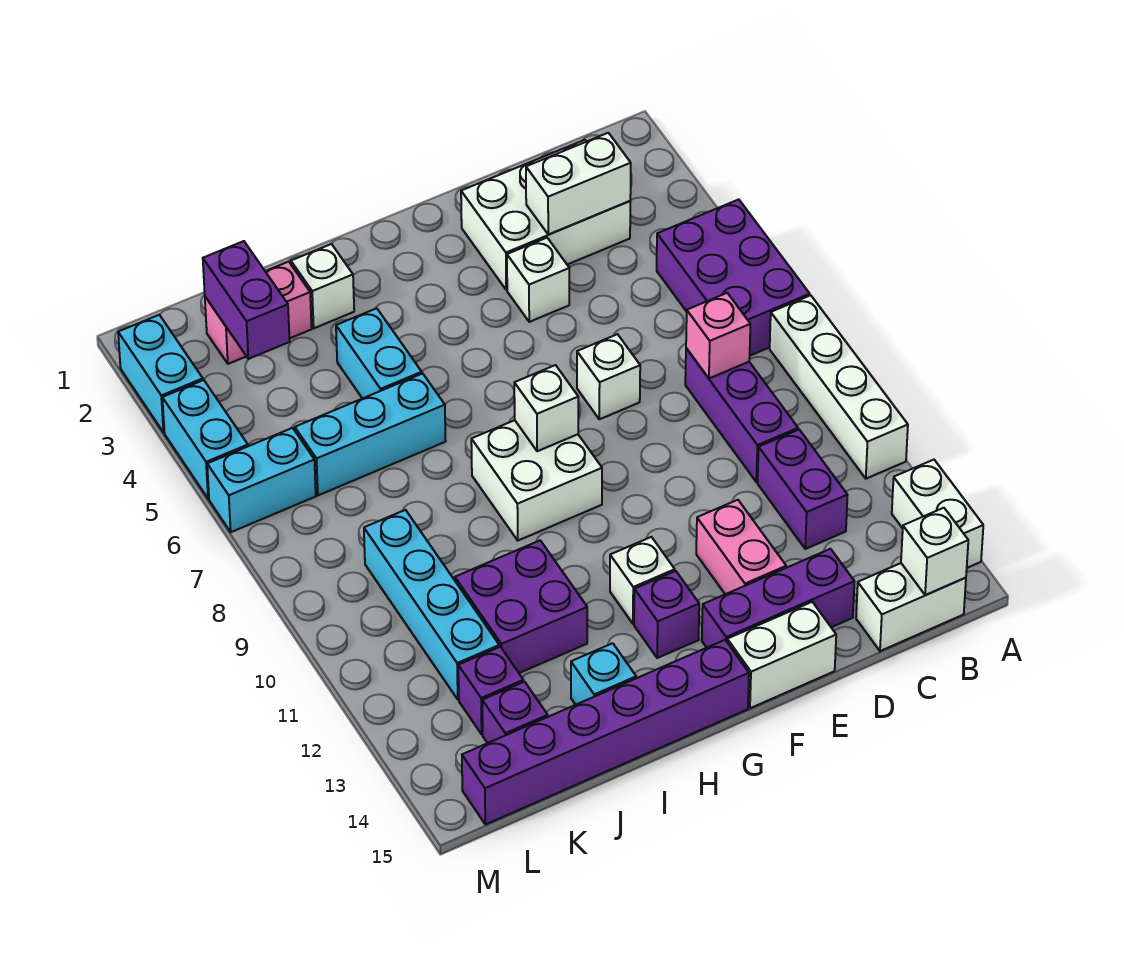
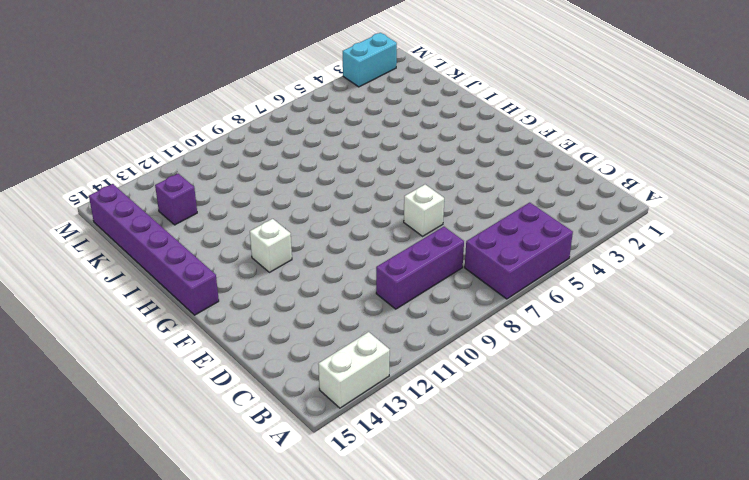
none -> white brick A8:A11 level 1
none -> white brick B15:C15 level 1
none -> white brick C2:E3 level 1
none -> purple brick C11:C12 level 1

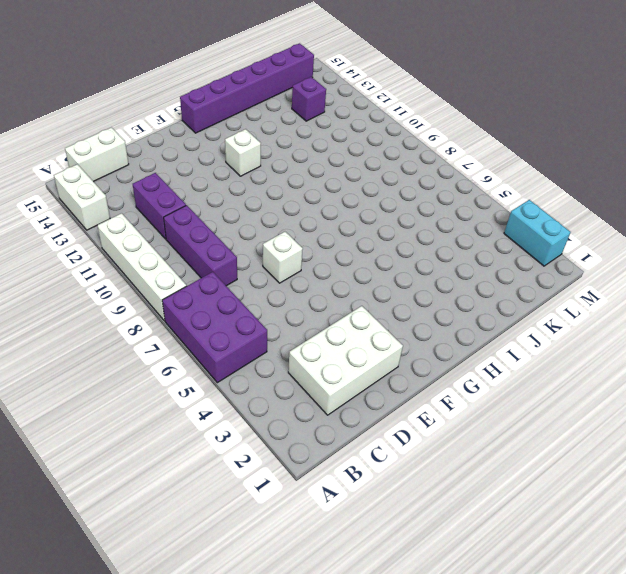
none -> purple brick D14:F14 level 1
none -> white brick E4 level 1
none -> pink brick E12:E13 level 1
none -> white brick E15:F15 level 1

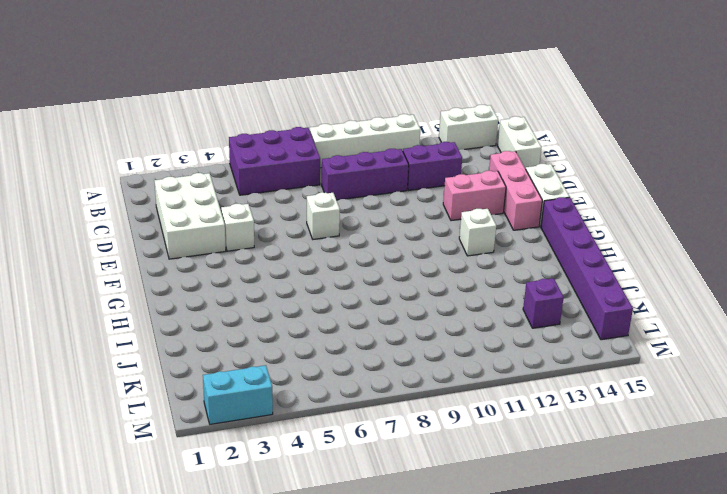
pink brick D14:F14 level 1 -> purple brick D14:F14 level 1
none -> white brick G8:H9 level 1
none -> purple brick G13 level 1
none -> white brick I2 level 1
none -> cyan brick I4:I5 level 1

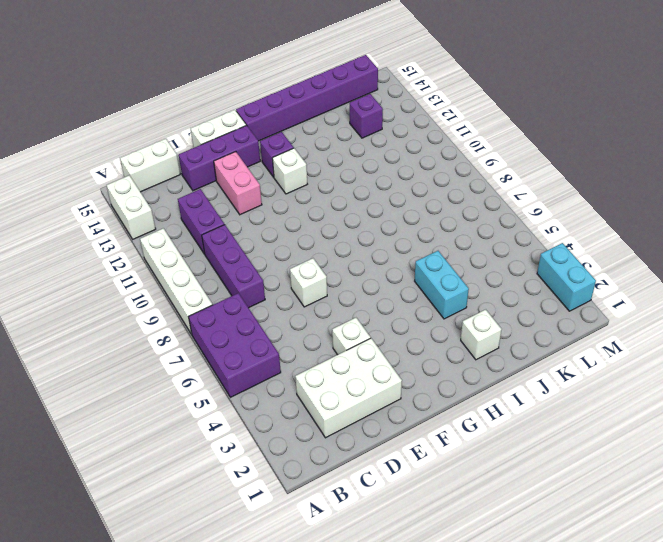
none -> white brick G8:H9 level 1
none -> cyan brick I6:K6 level 1
none -> purple brick I11:J12 level 1
none -> cyan brick I14 level 1

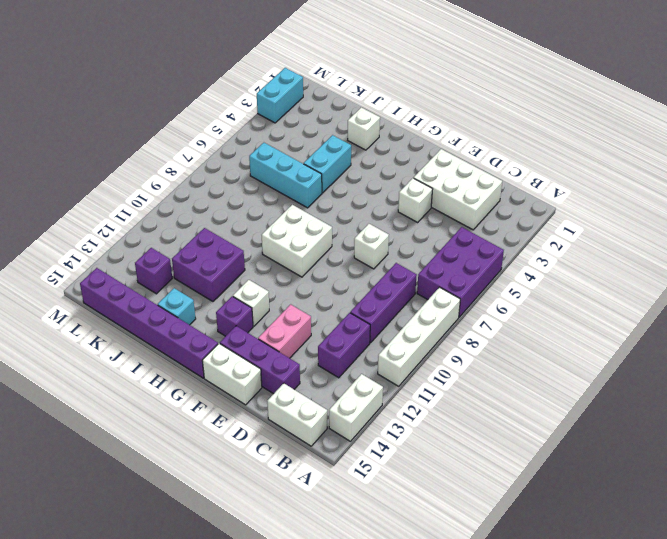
none -> pink brick J2:K2 level 1
none -> cyan brick K9:K12 level 1
none -> purple brick K14 level 1
none -> cyan brick L6:M6 level 1

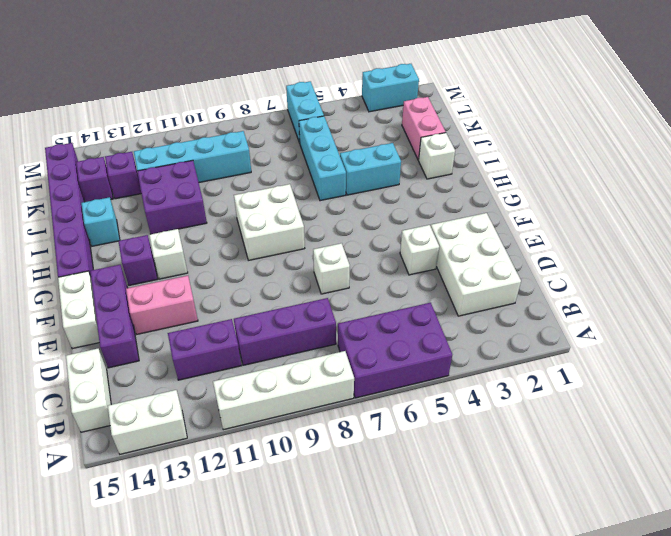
none -> cyan brick M4:M5 level 1
none -> white brick B15 level 2
none -> white brick C3:D3 level 2
none -> pink brick C8 level 2

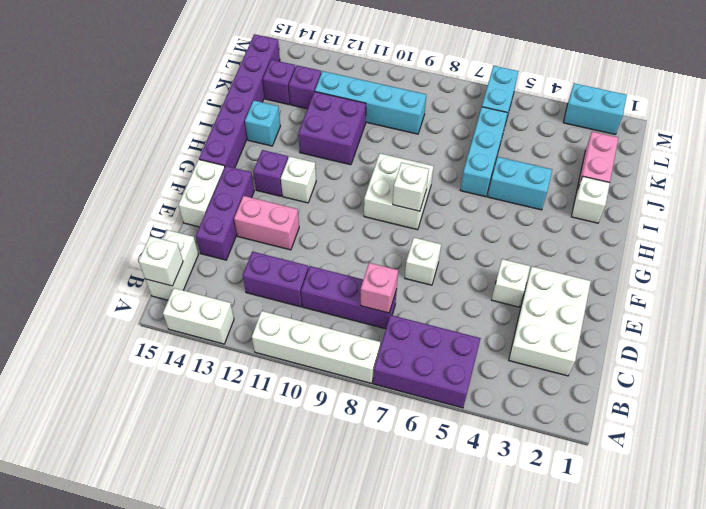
none -> cyan brick M4:M5 level 1
none -> white brick C3:D3 level 2
none -> purple brick K2:K3 level 2

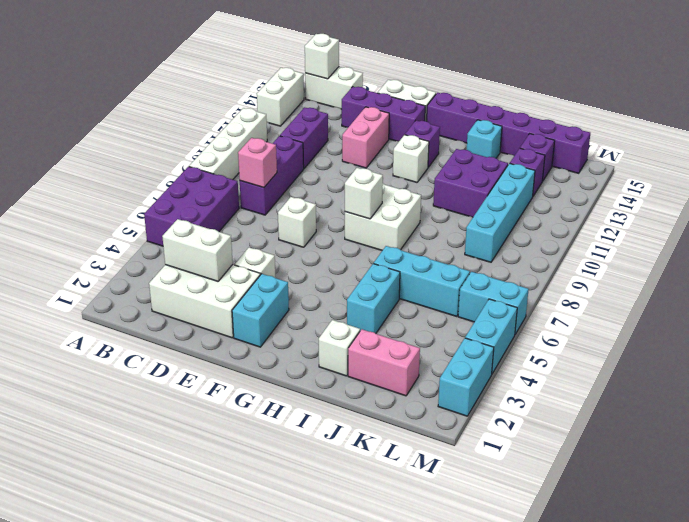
cyan brick F2:F3 level 1 -> none
none -> purple brick K2:K3 level 2

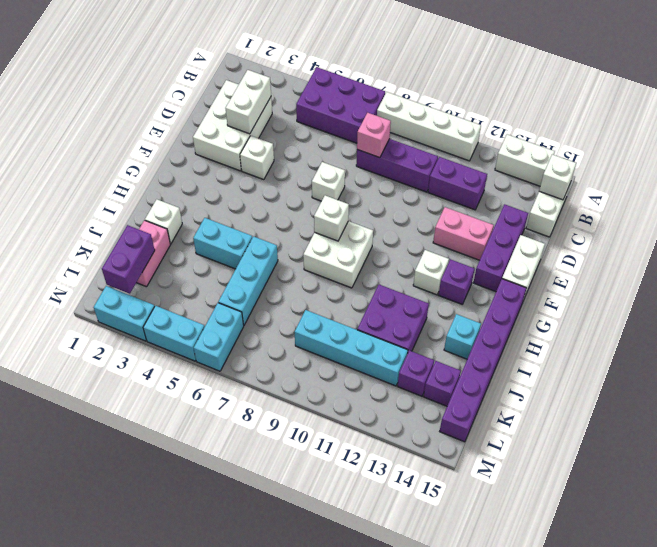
purple brick K2:L2 level 2 -> purple brick K2:K3 level 2

